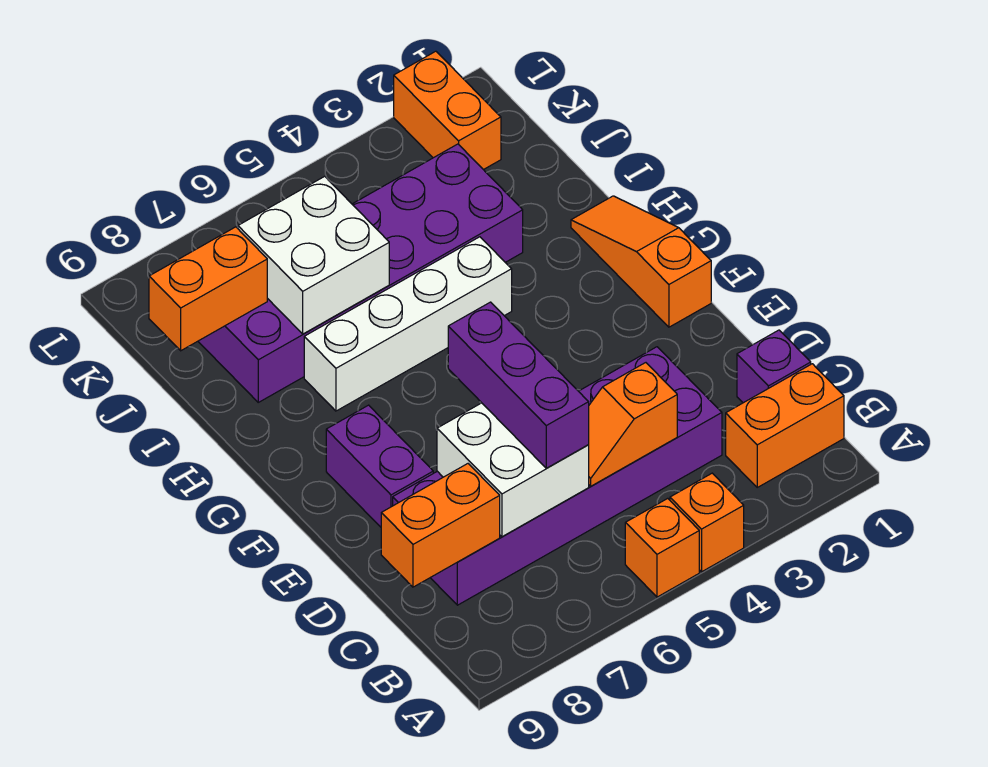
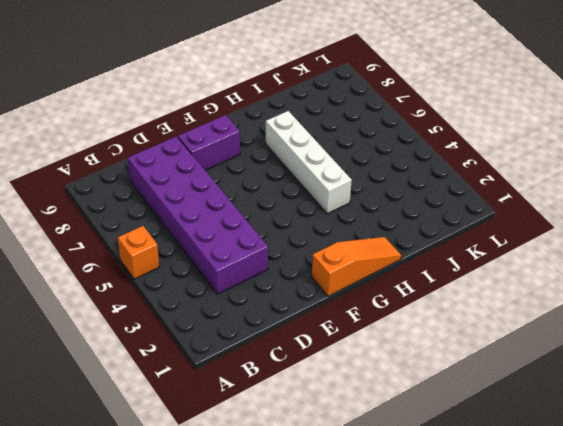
none -> orange brick A4 level 1
none -> orange brick B1:B2 level 1
none -> purple brick C1 level 1

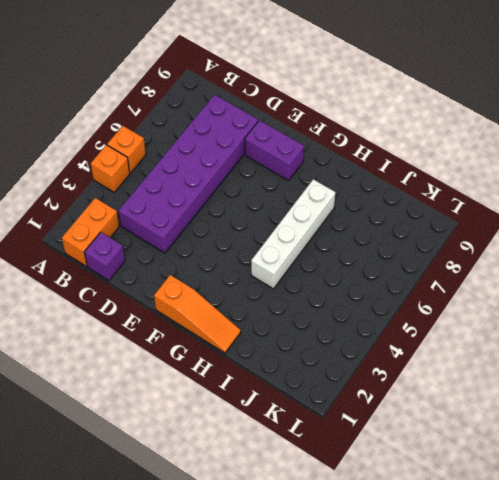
none -> purple brick I3:J8 level 1
none -> orange brick K2:L2 level 1
none -> orange slope C4:C5 level 2 top 4

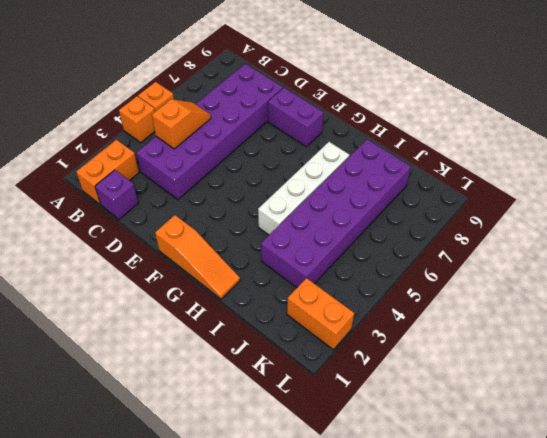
none -> white brick C6:D7 level 2
none -> orange brick C8:C9 level 2
none -> white brick I6:J7 level 2

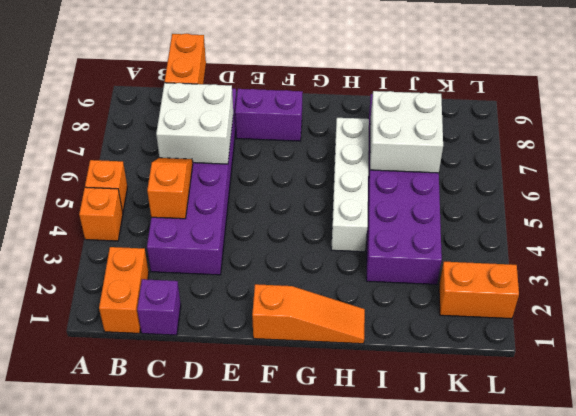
none -> orange brick J8:J9 level 2
none -> purple brick C6:E6 level 3

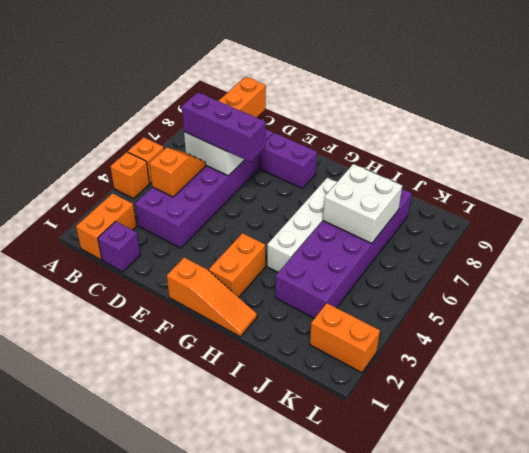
orange brick G2:G3 level 1 -> orange brick J8:J9 level 2

